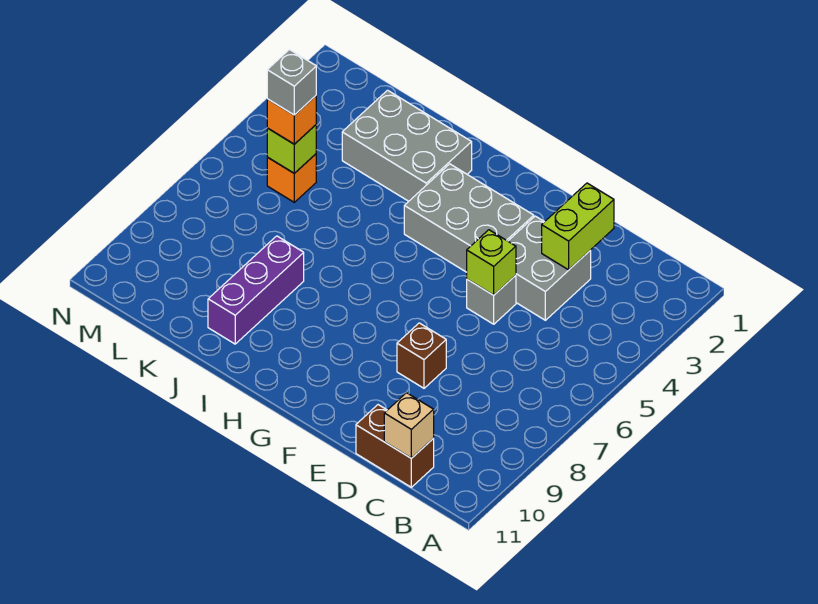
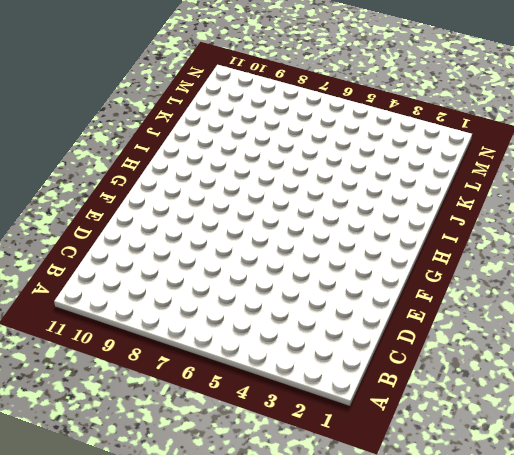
none -> brown brick C11:D11 level 1
none -> grey brick D3:E4 level 1
none -> grey brick E5 level 1

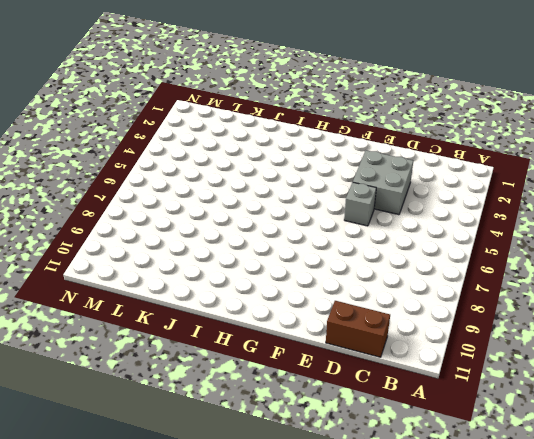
none -> brown brick E8 level 1
none -> grey brick F3:H4 level 1
none -> grey brick I2:K3 level 1

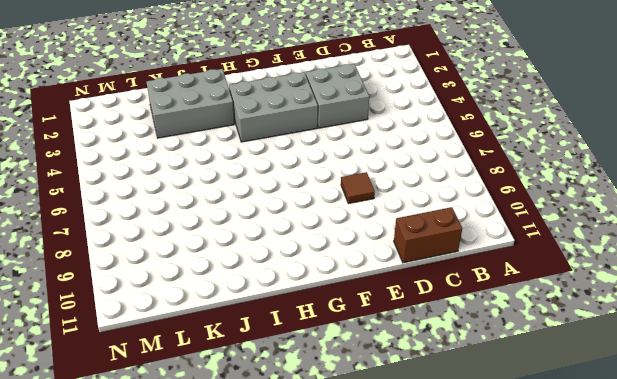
brown tile E8 level 1 -> brown brick E8 level 1
none -> grey brick E5 level 1
none -> purple brick J8:J10 level 1
none -> orange brick L5 level 1

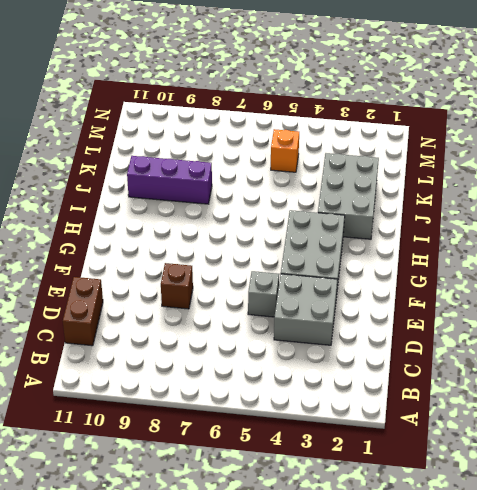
none -> tan brick C11 level 2
none -> lime brick D2:D3 level 2
none -> lime brick E5 level 2

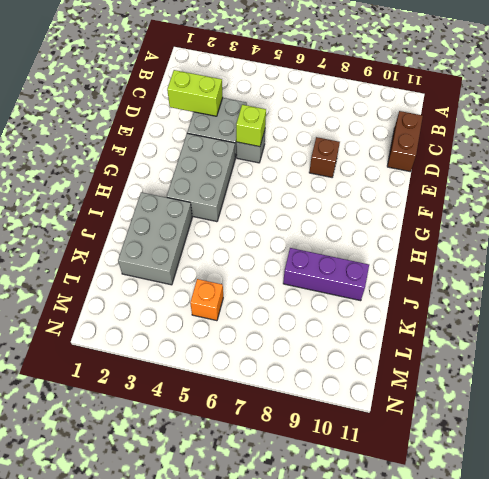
none -> tan brick C11 level 2
none -> lime brick L5 level 2
none -> orange brick L5 level 3

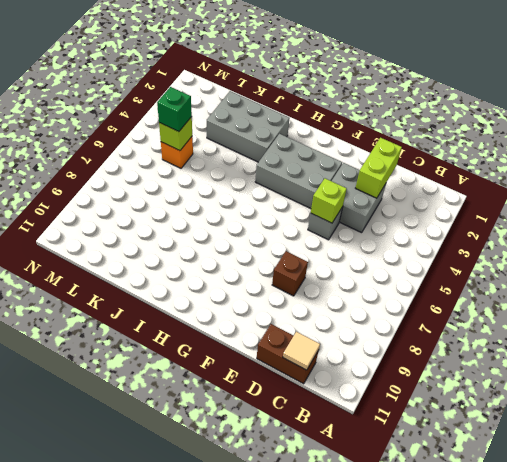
tan tile C11 level 2 -> tan brick C11 level 2
green brick L5 level 3 -> orange brick L5 level 3
none -> purple brick J8:J10 level 1
none -> grey brick L5 level 4

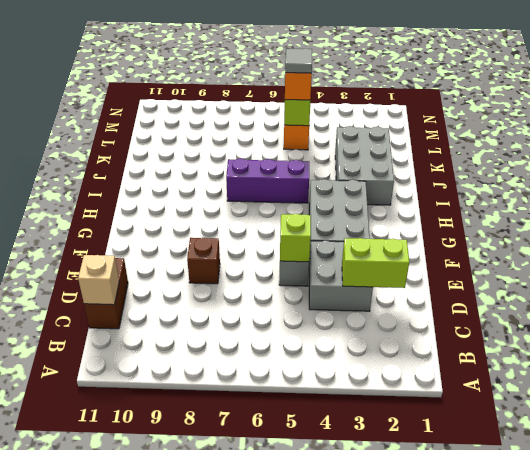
purple brick I5:I7 level 1 -> purple brick J8:J10 level 1
grey tile L5 level 4 -> grey brick L5 level 4

